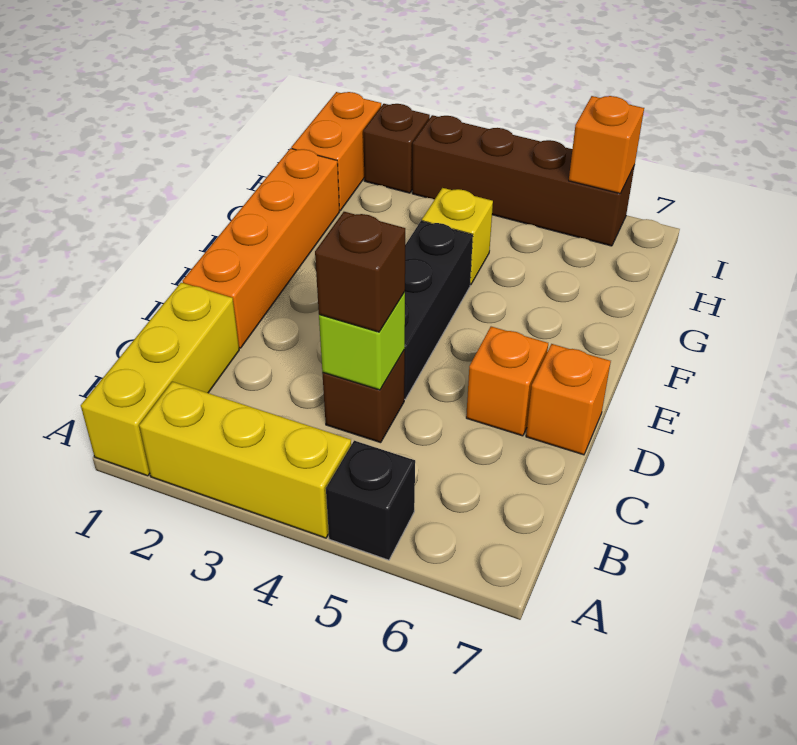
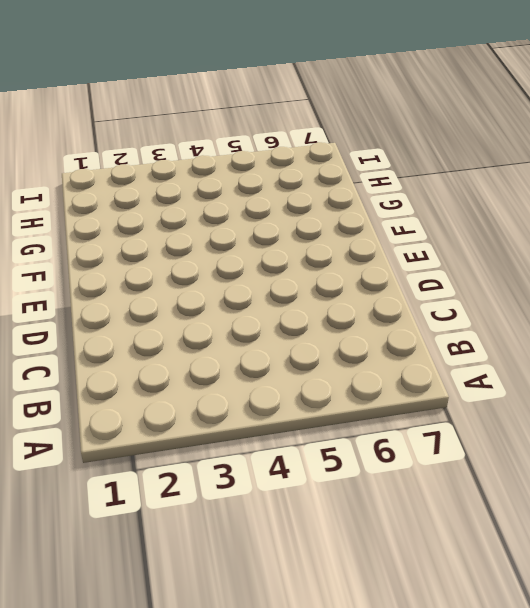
none -> yellow brick A1:C1 level 1
none -> yellow brick A2:A4 level 1
none -> black brick A5 level 1

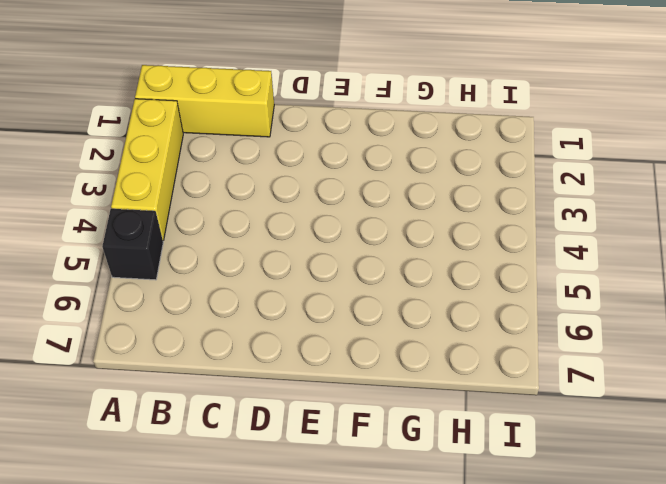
none -> brown brick C4 level 1
none -> orange brick D1:G1 level 1
none -> black brick D4:F4 level 1

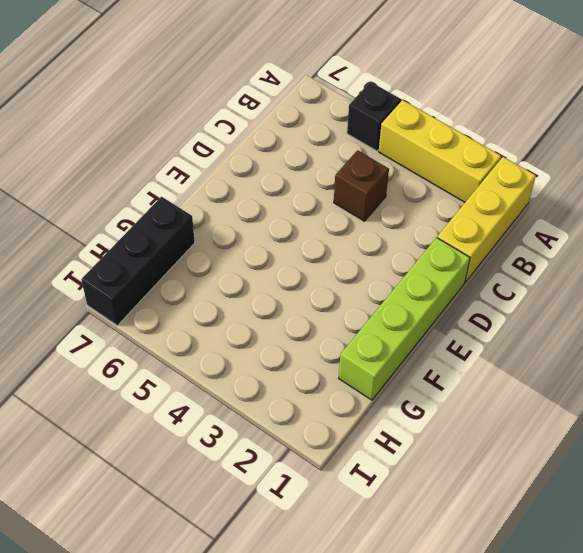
lime brick D1:G1 level 1 -> orange brick D1:G1 level 1
black brick G7:I7 level 1 -> black brick D4:F4 level 1
none -> orange brick D6 level 1
none -> orange brick D7 level 1
none -> yellow brick G4 level 1

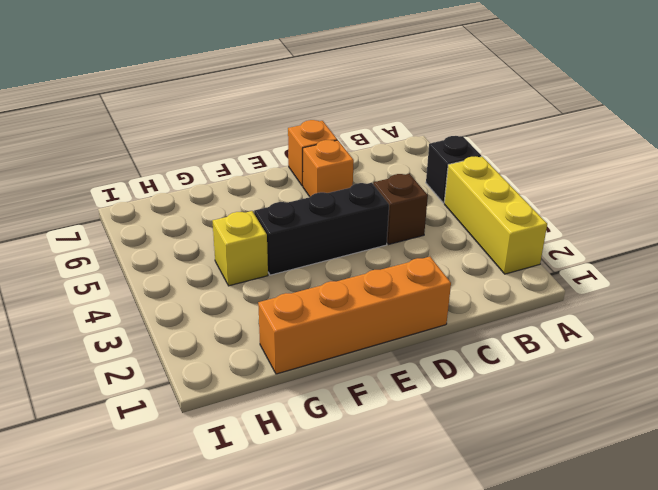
none -> yellow brick A1:C1 level 1
none -> orange brick H1:I1 level 1
none -> brown brick I2 level 1

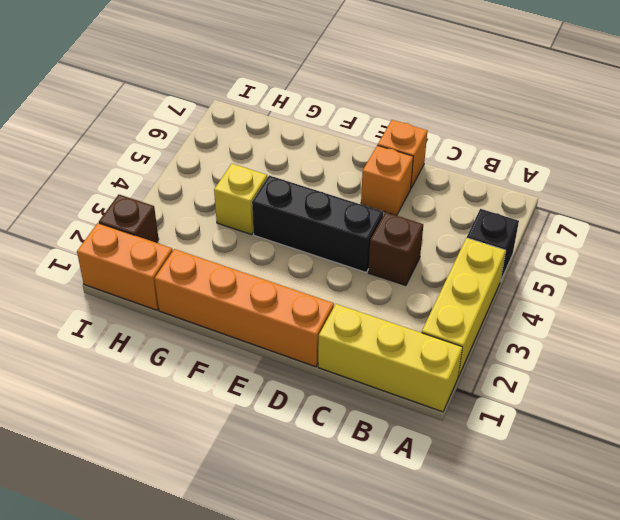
none -> brown brick I3:I6 level 1
none -> lime brick C4 level 2
none -> orange brick I6 level 2

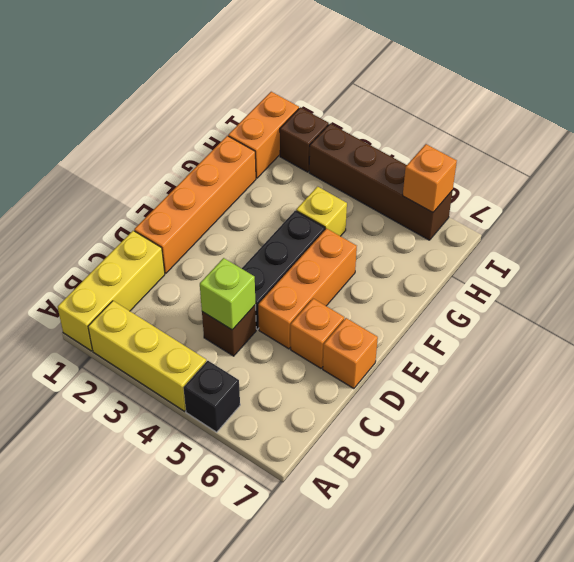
orange brick D5:F5 level 1 -> none
none -> brown brick C4 level 3

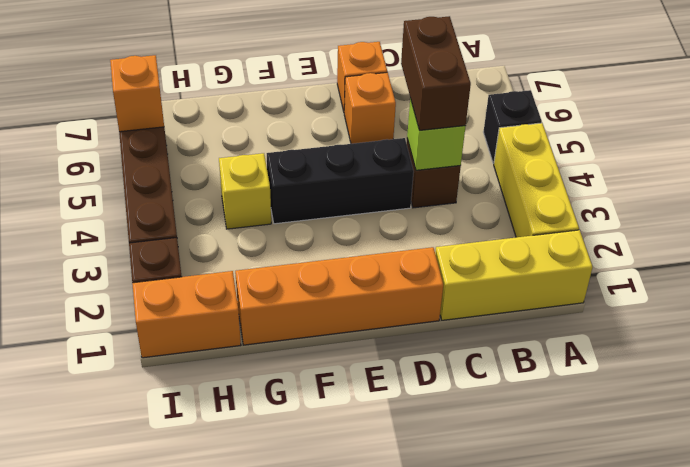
brown brick C4:C5 level 3 -> brown brick C4 level 3

